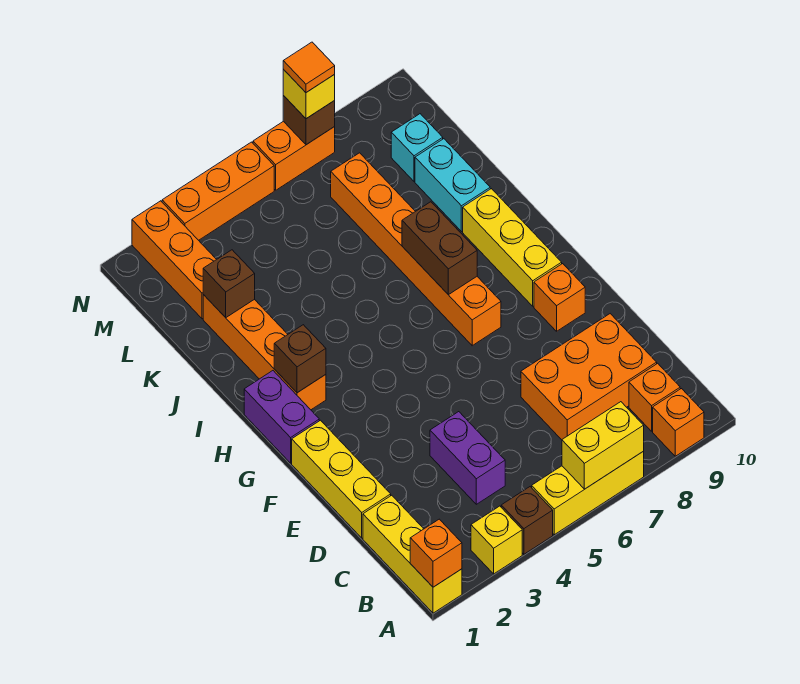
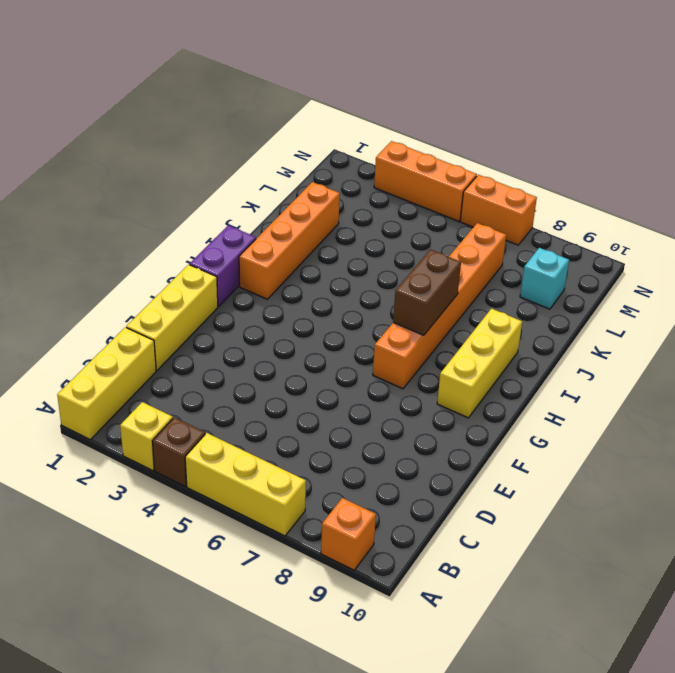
none -> orange brick B9 level 1
none -> purple brick C4:D4 level 1
none -> orange brick C7:D9 level 1

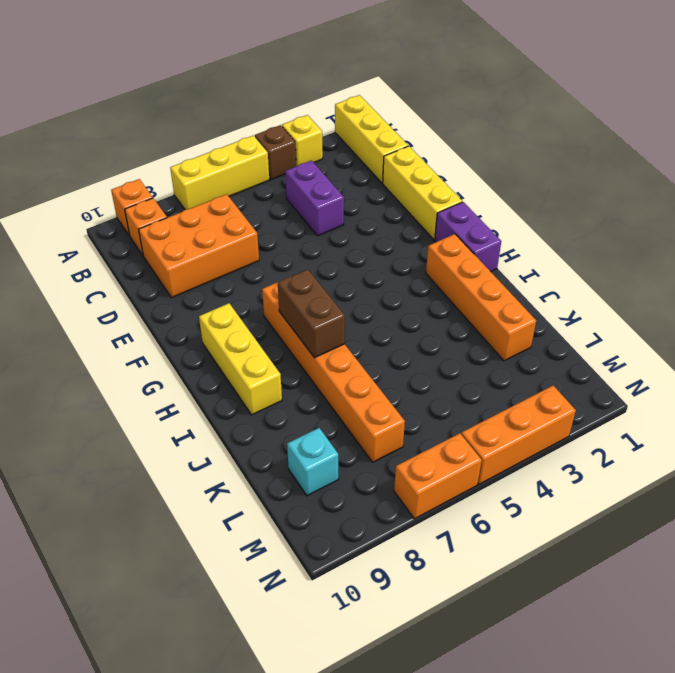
none -> orange brick F9 level 1
none -> cyan brick J9:K9 level 1
none -> orange brick L2:N2 level 1

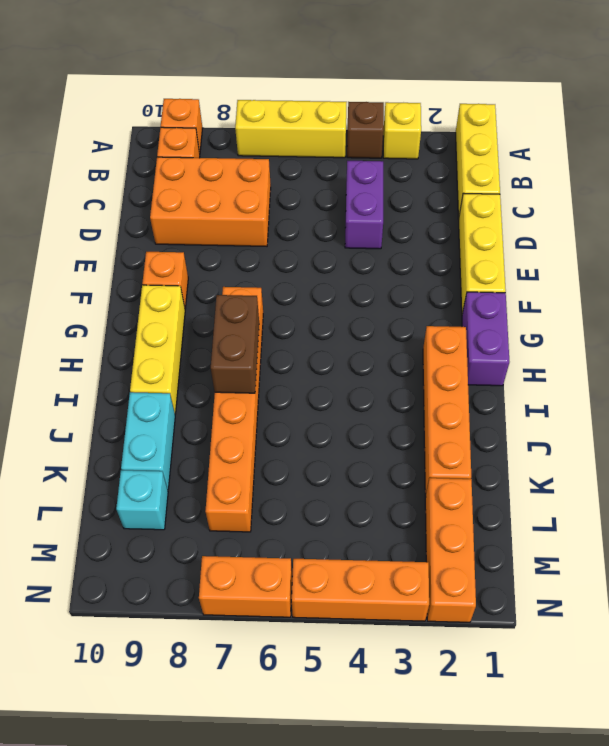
none -> orange brick A1 level 2
none -> yellow brick A6:A7 level 2
none -> brown brick H2 level 2

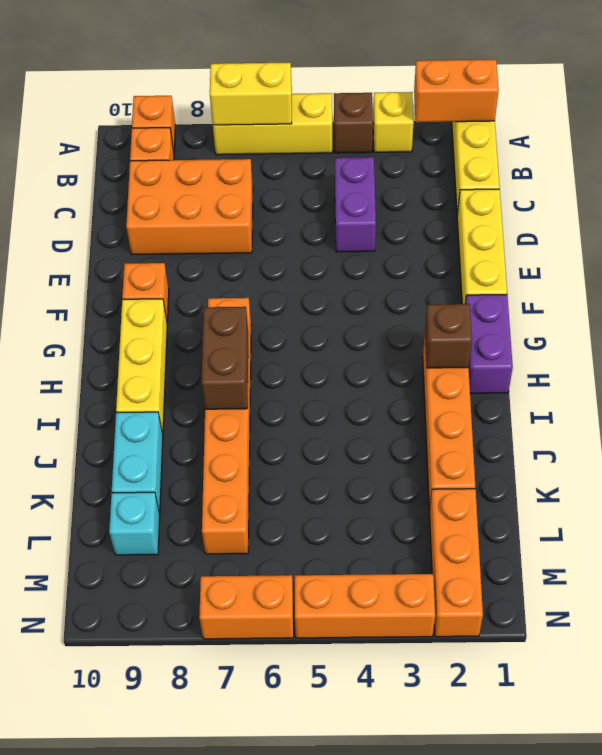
orange brick A1:A2 level 2 -> orange brick A1 level 2
none -> brown brick K2 level 2
none -> brown brick N7 level 2
none -> yellow brick N7 level 3

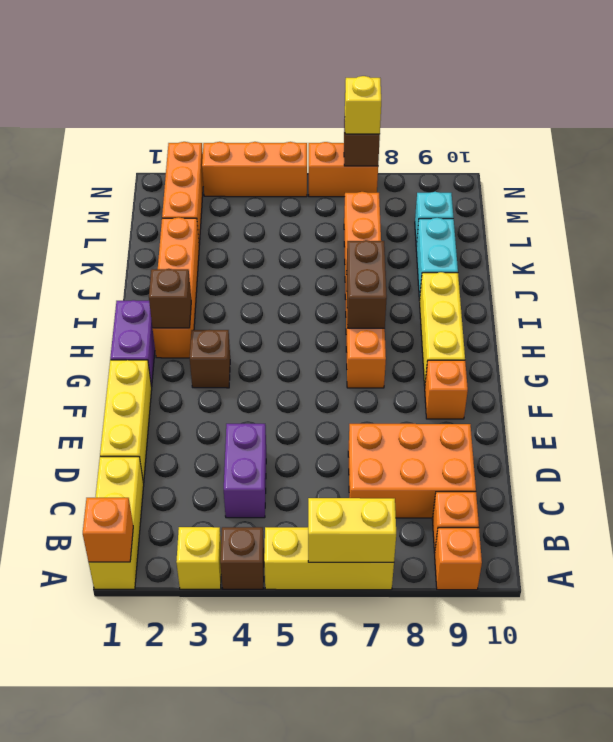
brown brick G3 level 1 -> brown brick K2 level 2
none -> orange tile N7 level 4

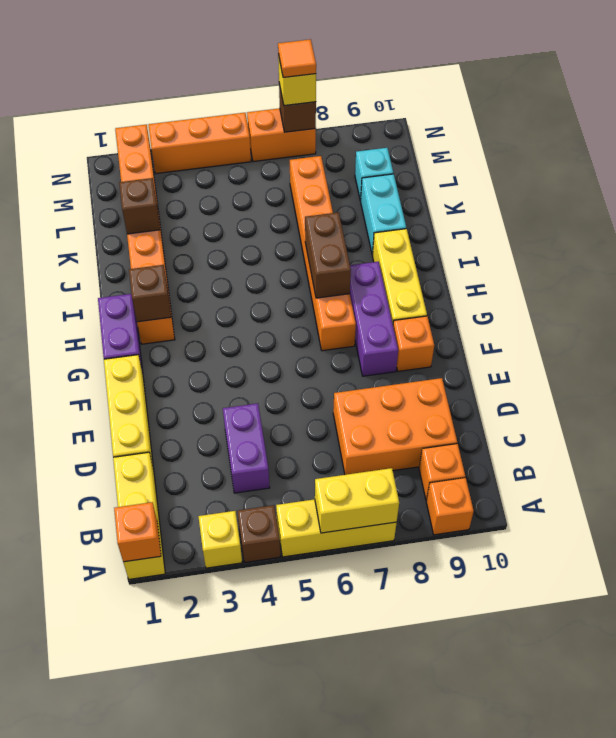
purple brick F8:H8 level 1 -> none

